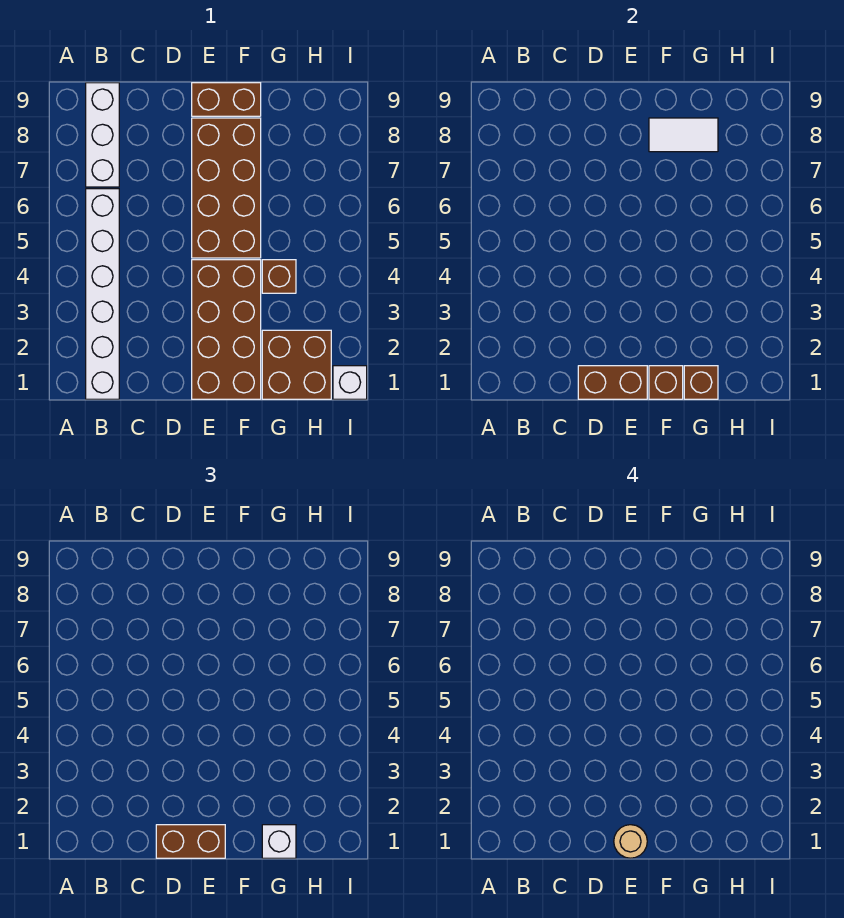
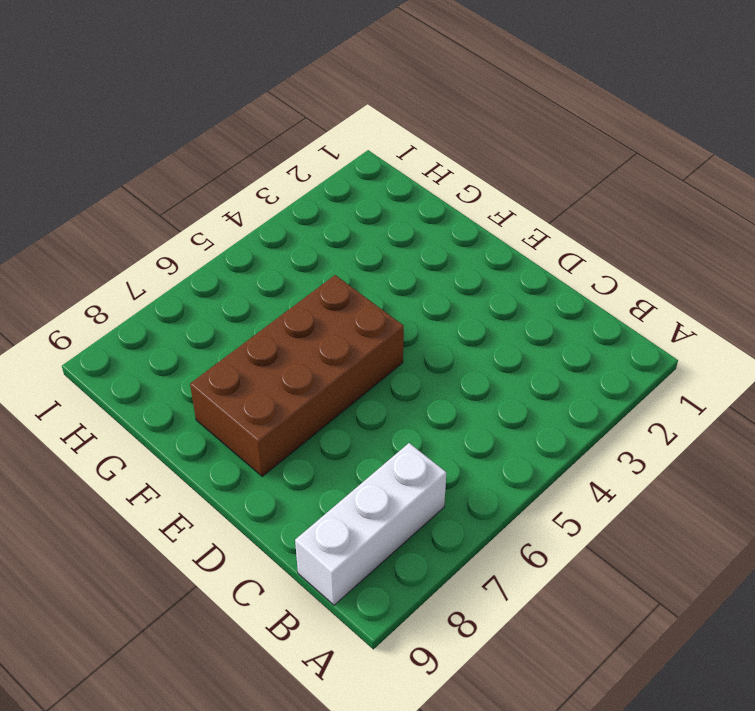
none -> white brick B1:B6 level 1
none -> brown brick E1:F4 level 1
none -> brown brick E9:F9 level 1

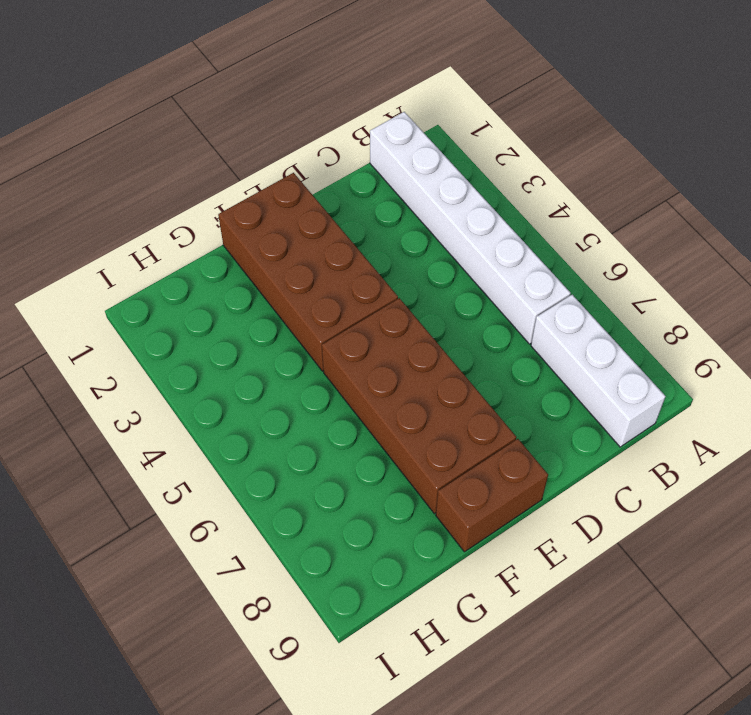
none -> brown brick G1:H2 level 1
none -> brown brick G4 level 1
none -> white brick I1 level 1

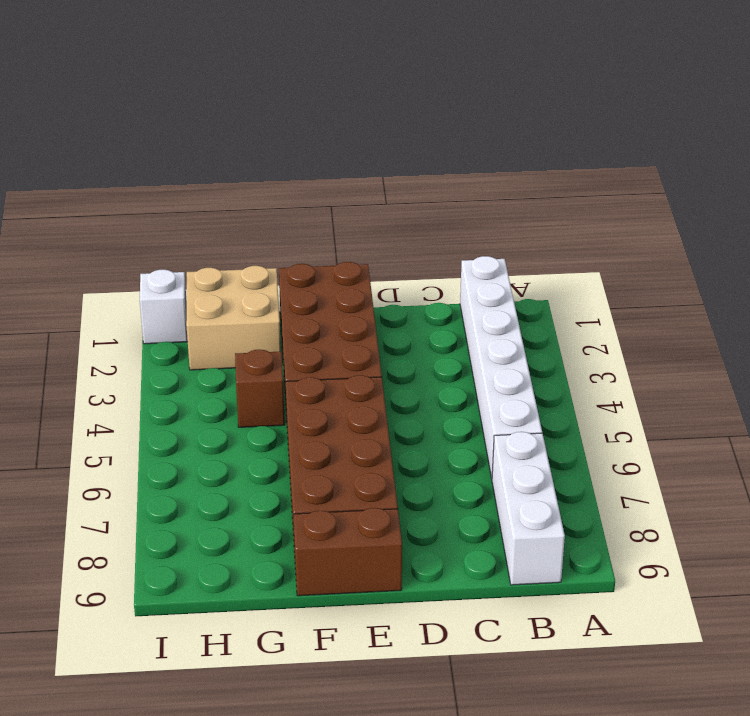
tan brick G1:H2 level 1 -> brown brick G1:H2 level 1
none -> brown brick D1:E1 level 2
none -> brown brick F1 level 2
none -> white tile F8:G8 level 2

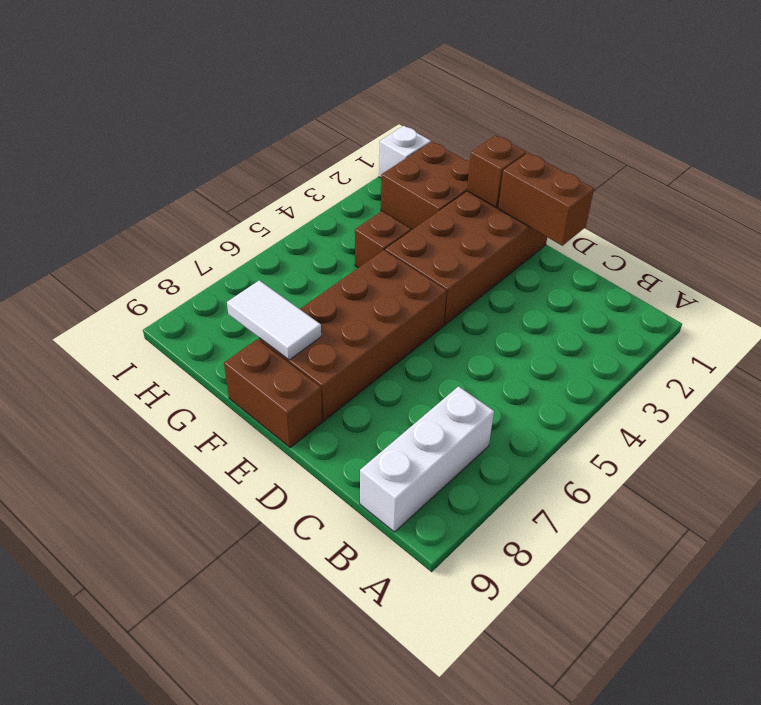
none -> white brick B1:B6 level 1
none -> brown brick G1 level 2
none -> brown brick D1:E1 level 3

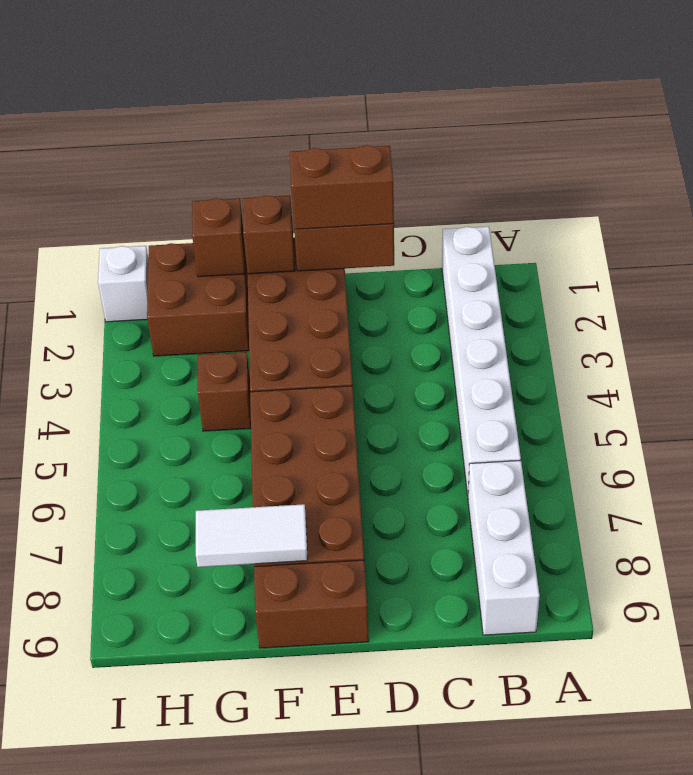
none -> white brick G1 level 3
none -> tan round brick E1 level 4

